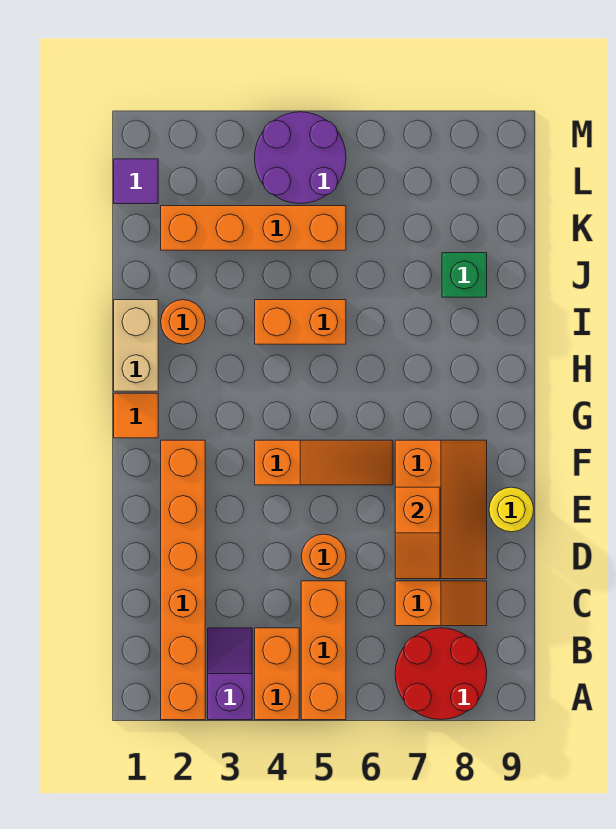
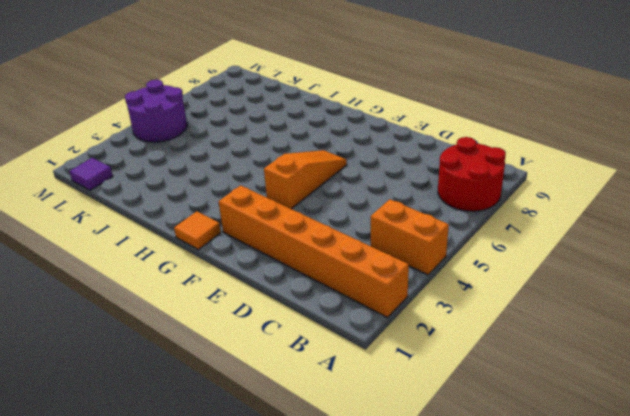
none -> purple slope A3:B3 level 1 top A
none -> orange brick A5:C5 level 1
none -> orange slope C7:C8 level 1 top 7

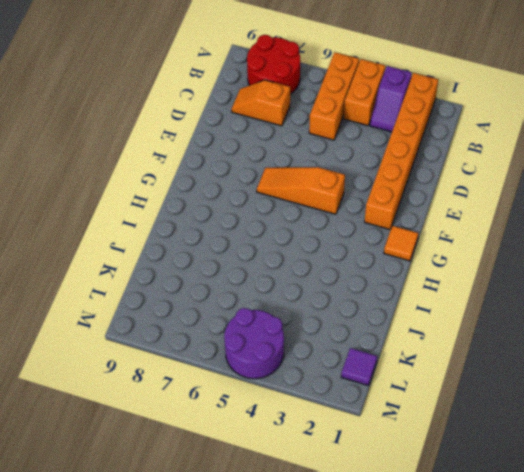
none -> orange round brick D5 level 1
none -> orange slope D7:F8 level 1 top 7
none -> yellow round brick E9 level 1

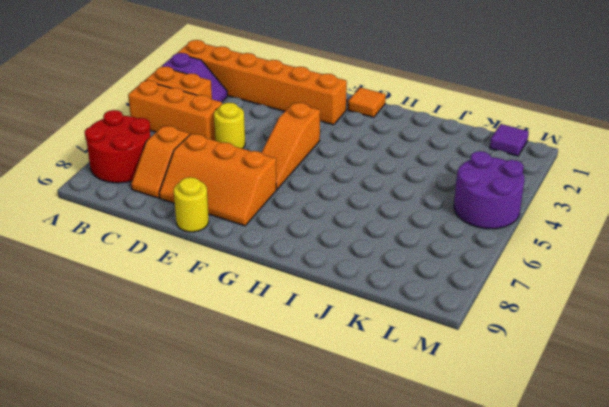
yellow round brick D5 level 1 -> orange round brick D5 level 1
none -> tan brick H1:I1 level 1
none -> orange round brick I2 level 1
none -> orange brick I4:I5 level 1

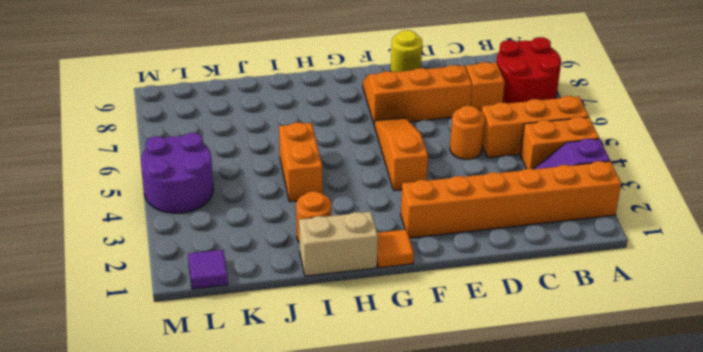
none -> green brick J8 level 1
none -> orange brick K2:K5 level 1
none -> orange slope D7:E7 level 2 top E

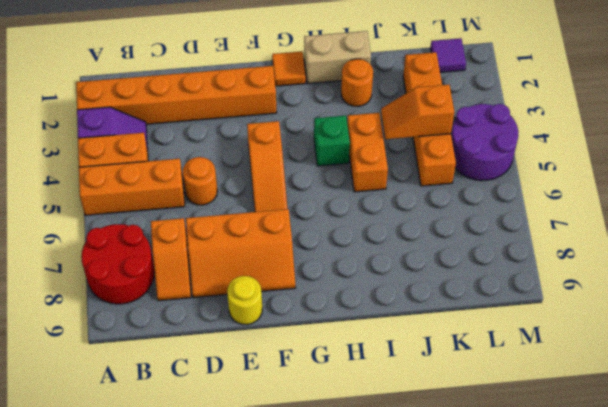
green brick H4 level 1 -> green brick J8 level 1
orange slope J4:K4 level 2 top K -> orange slope D7:E7 level 2 top E

